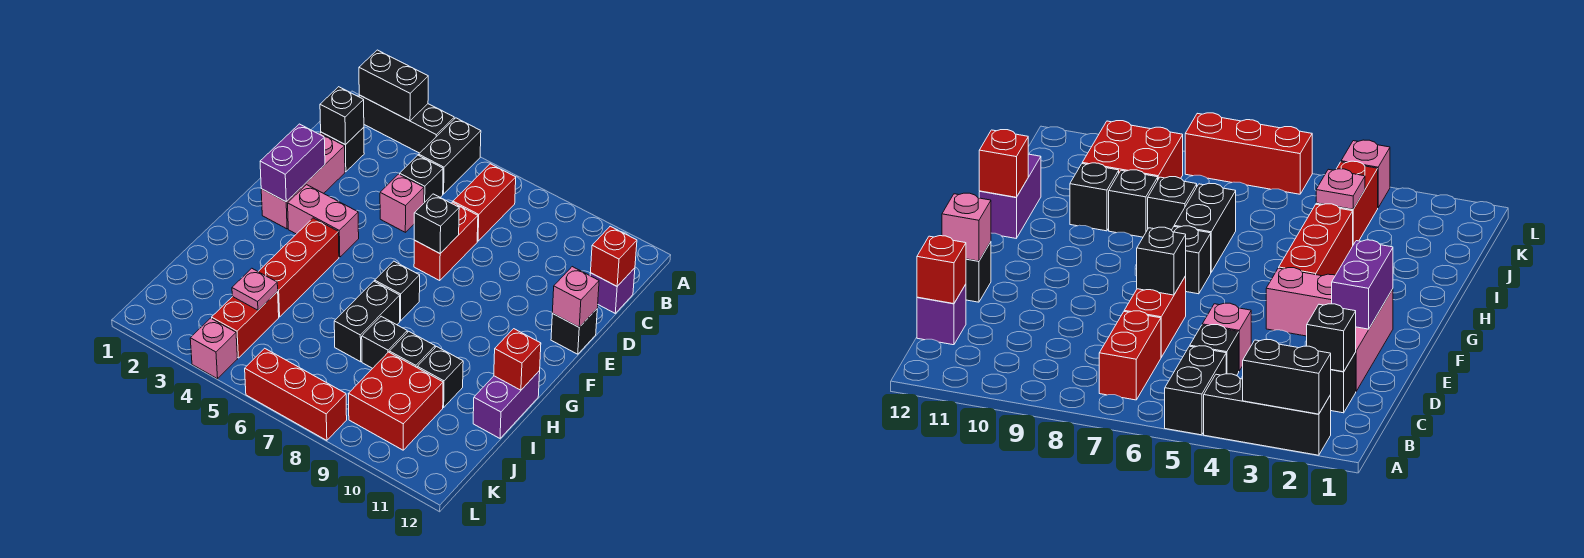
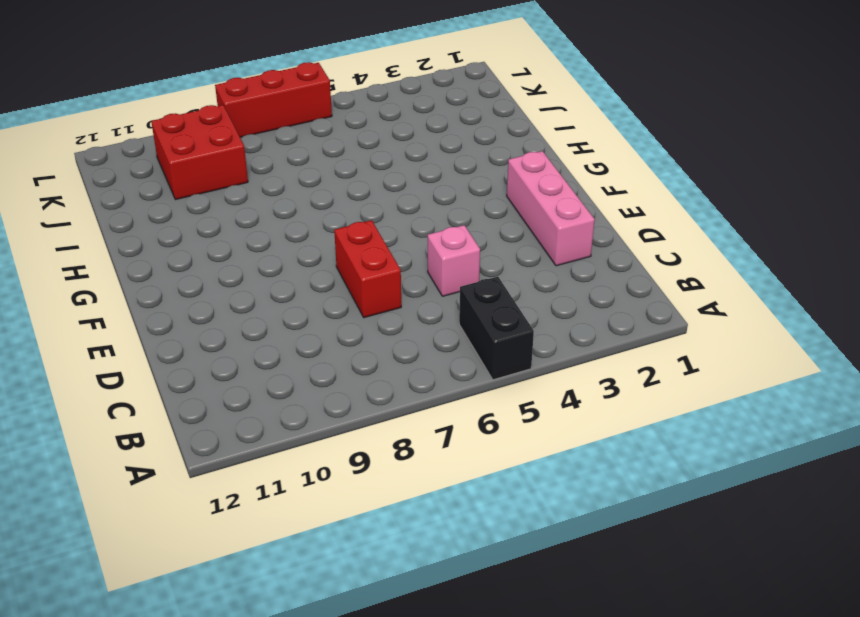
none -> black brick A2:A4 level 1
none -> red brick B7:C7 level 1
none -> black brick C2 level 1
none -> black brick C5 level 1

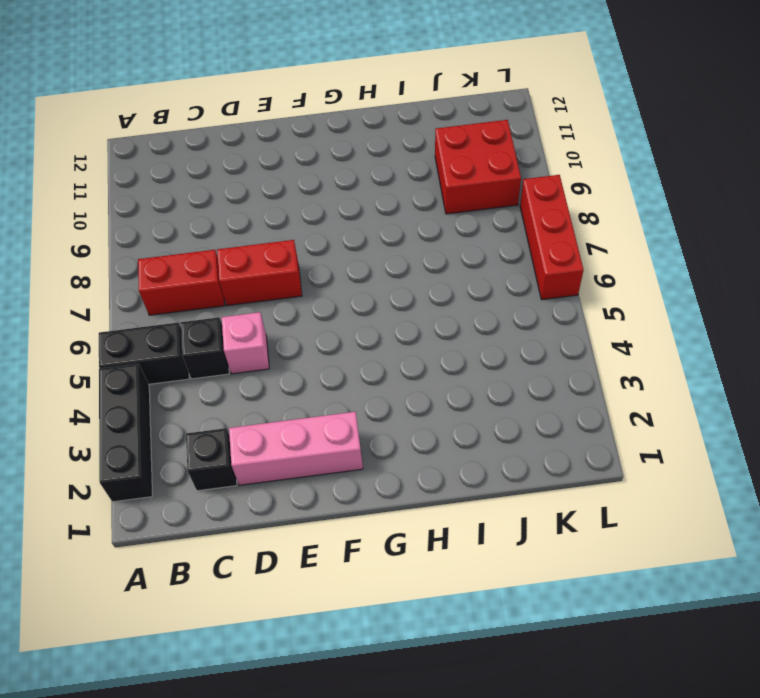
none -> purple brick C12 level 1
none -> black brick E12 level 1
none -> pink brick F3:F4 level 1
none -> red brick G4:I4 level 1

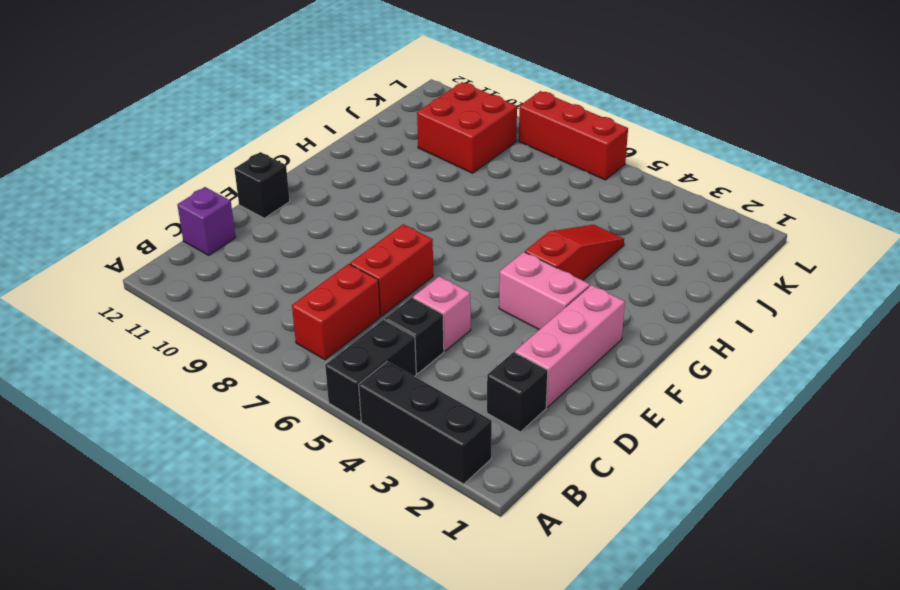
red slope G4:I4 level 1 top G -> red brick G4:I4 level 1
none -> black brick G7 level 1
none -> black brick H7:I7 level 1
none -> purple brick H12:I12 level 1
none -> black brick I8 level 1

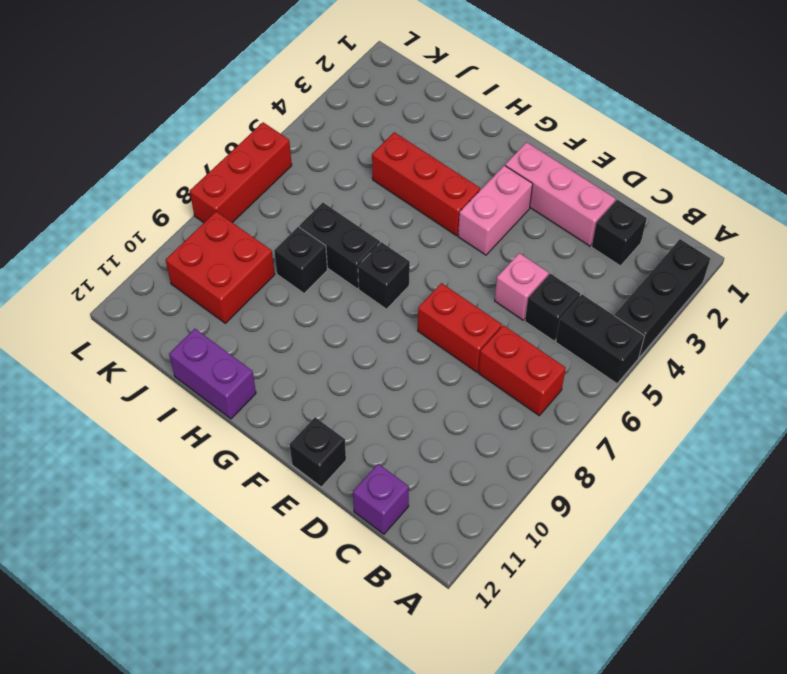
none -> black brick I9 level 1
none -> black brick I10 level 1
none -> red brick J4:K4 level 1
none -> pink brick L4 level 1

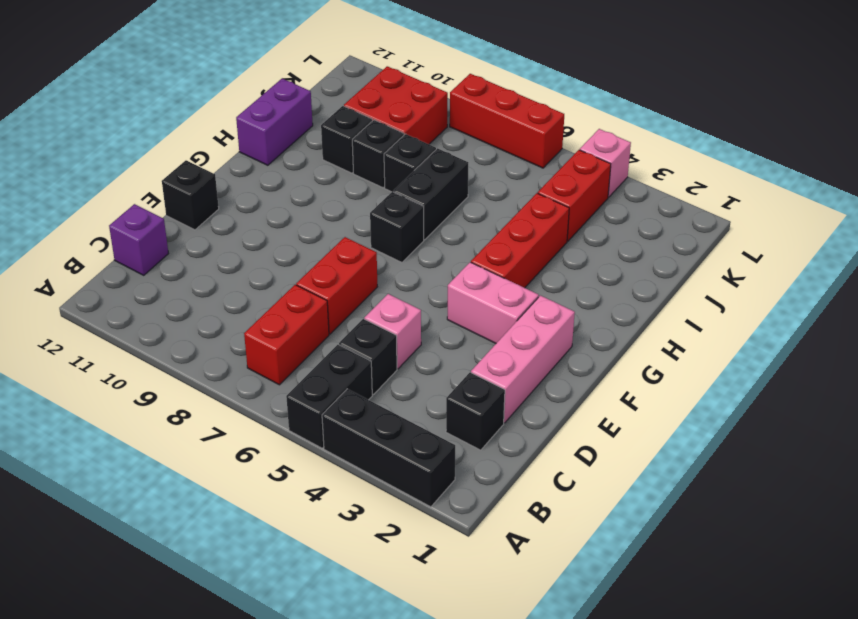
none -> black brick A2:A3 level 2
none -> black brick C2 level 2
none -> red brick C12 level 2
none -> purple brick E2:F2 level 2

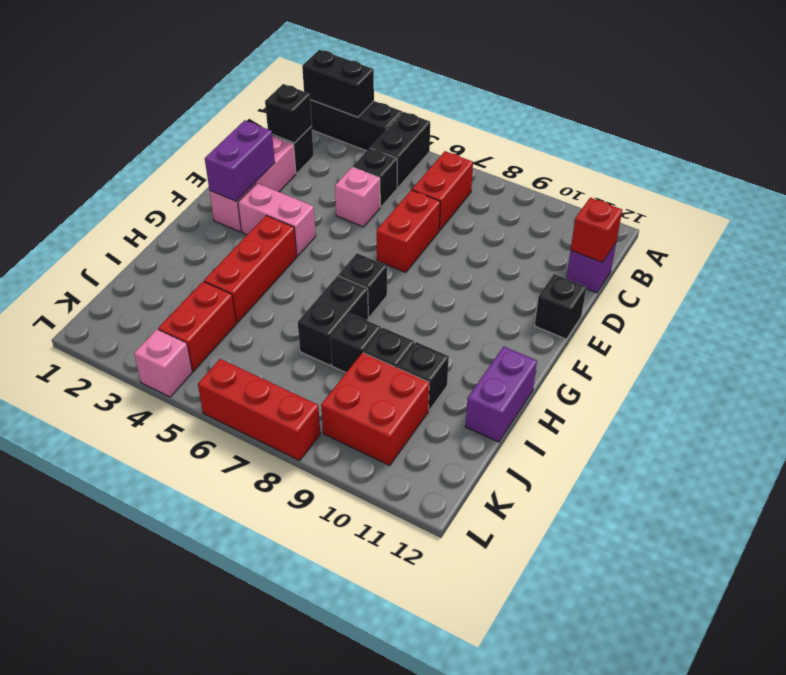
none -> black brick E7 level 2
none -> pink brick E12 level 2
none -> red brick H12 level 2
none -> pink plate J4 level 2

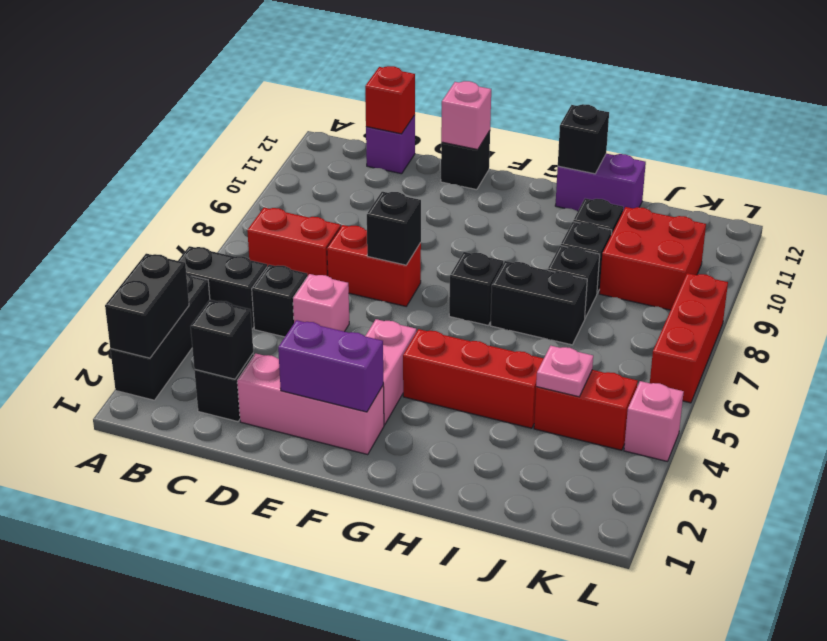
black brick H12 level 2 -> red brick H12 level 2

